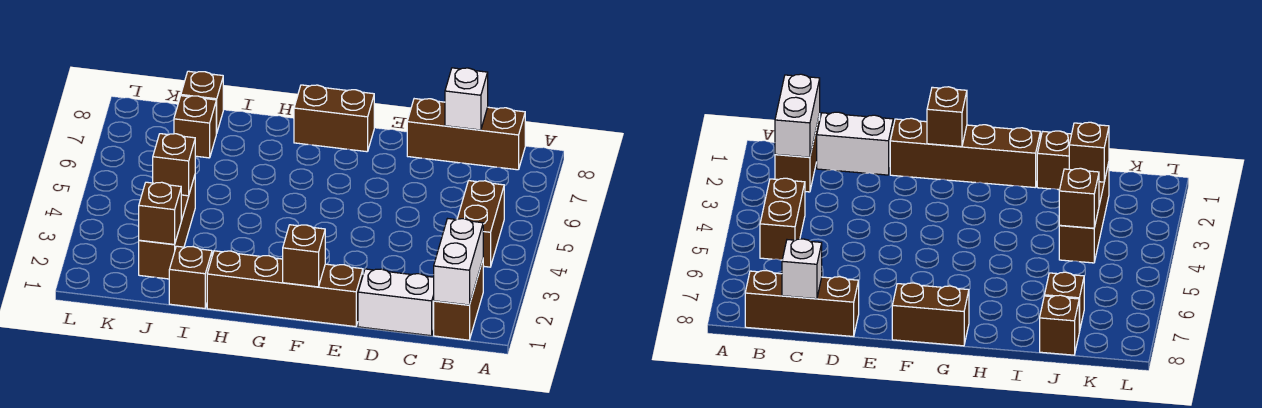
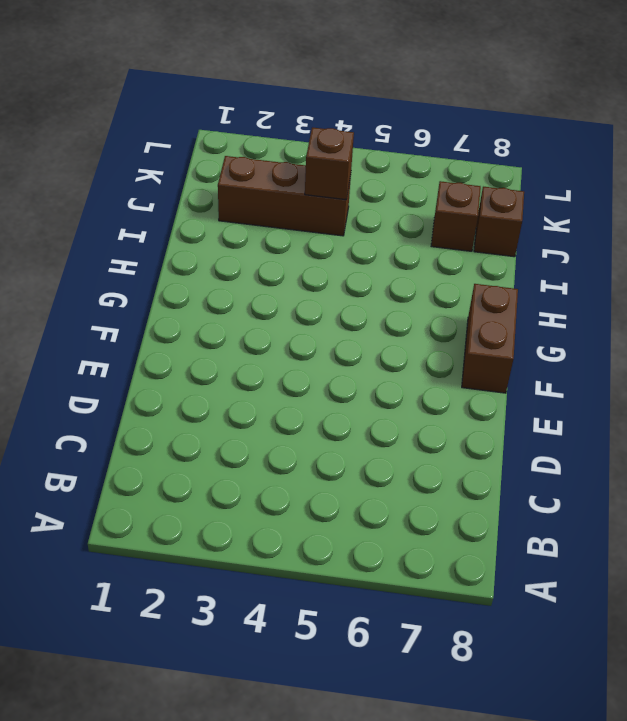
none -> brown brick B1:B2 level 1
none -> brown brick B4:B5 level 1
none -> brown brick B8:D8 level 1

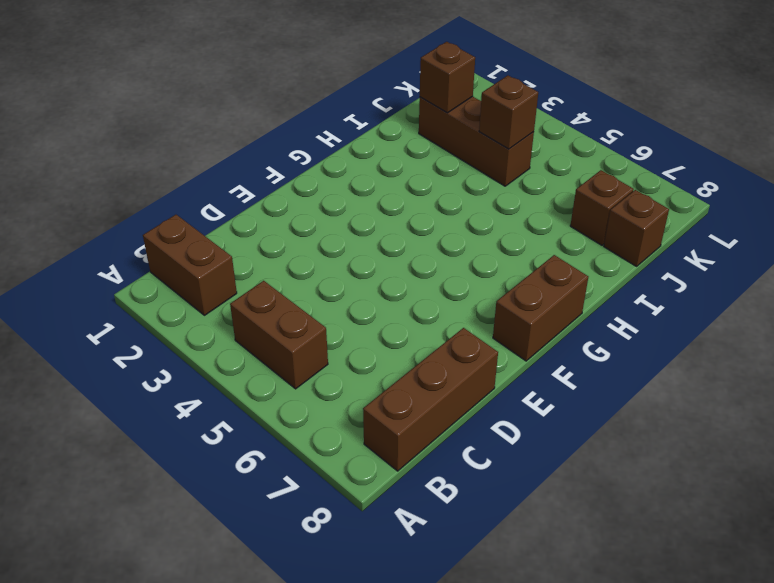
none -> white brick C1:D1 level 1
none -> brown brick E1:H1 level 1
none -> brown brick I1 level 1

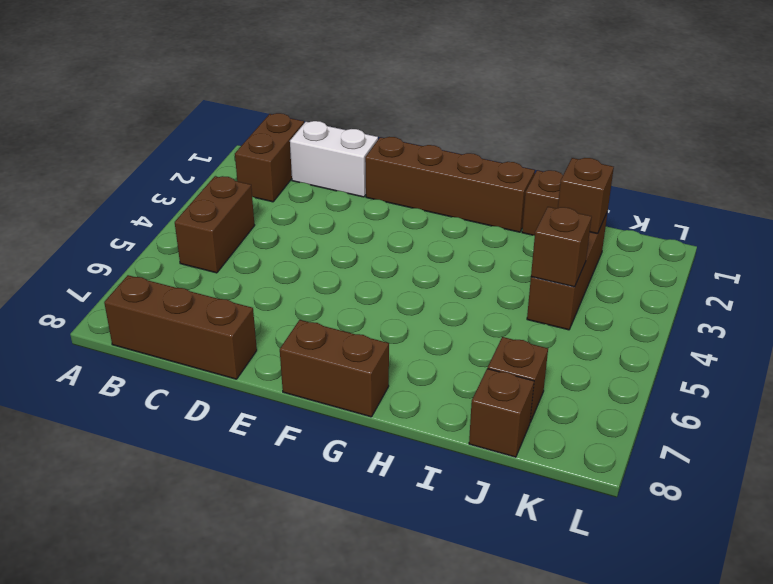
none -> white brick B1:B2 level 2
none -> white brick C8 level 2
none -> brown brick F1 level 2

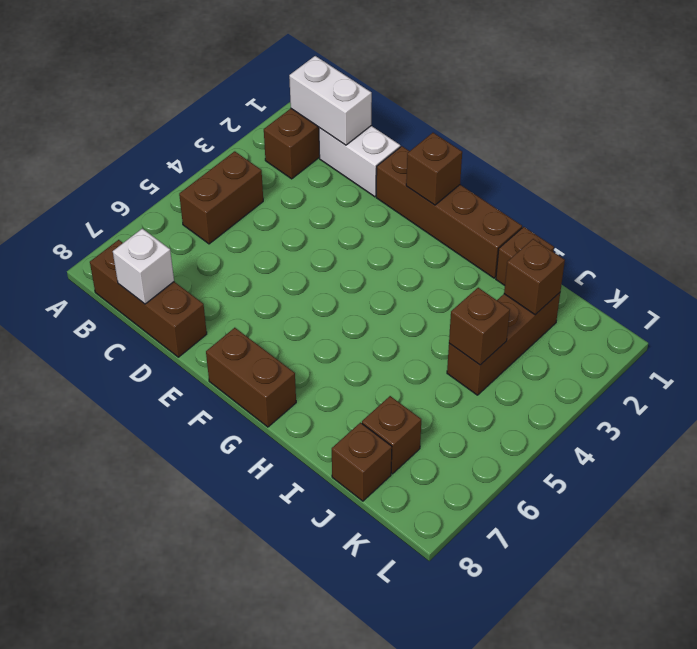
white brick B1:C1 level 2 -> white brick B1:B2 level 2

